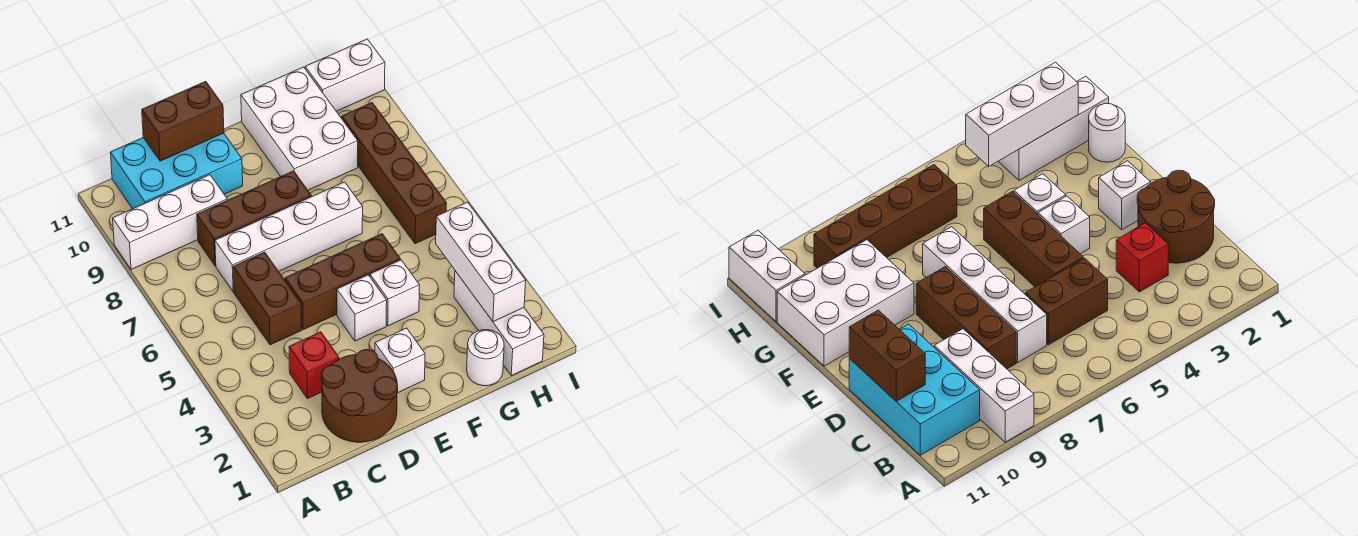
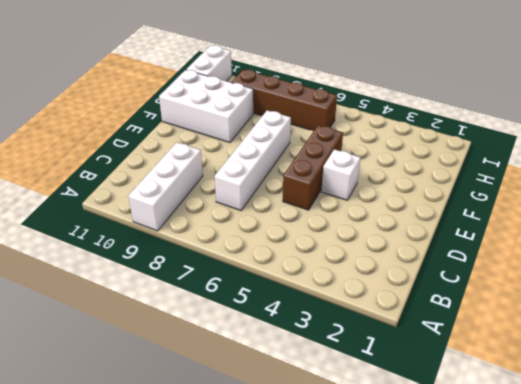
none -> cyan brick B10:D11 level 1
none -> brown round brick C1:D2 level 1
none -> red brick C3 level 1

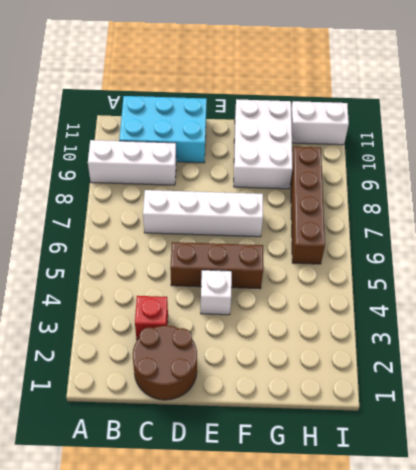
none -> brown brick C5:C6 level 1
none -> brown brick C8:E8 level 1
none -> white brick E2 level 1

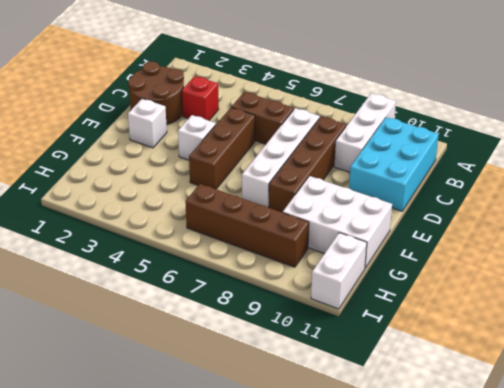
brown brick C8:F8 level 1 -> brown brick C8:E8 level 1
none -> white brick F4 level 1
none -> white round brick G1 level 1
none -> white brick H1:H3 level 1

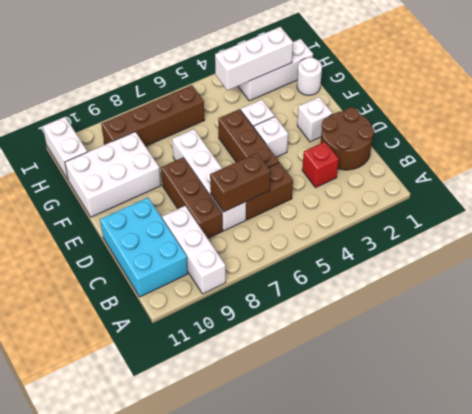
brown brick C6:C7 level 2 -> brown brick C11:D11 level 2

